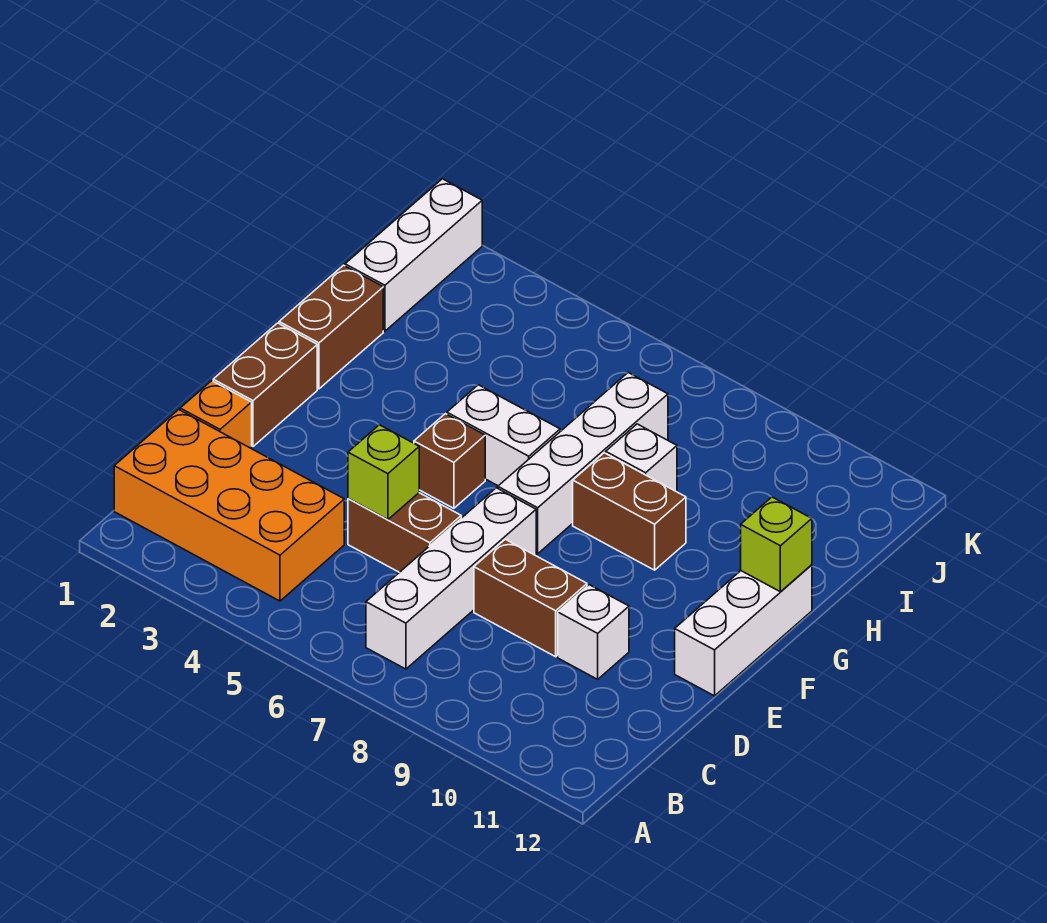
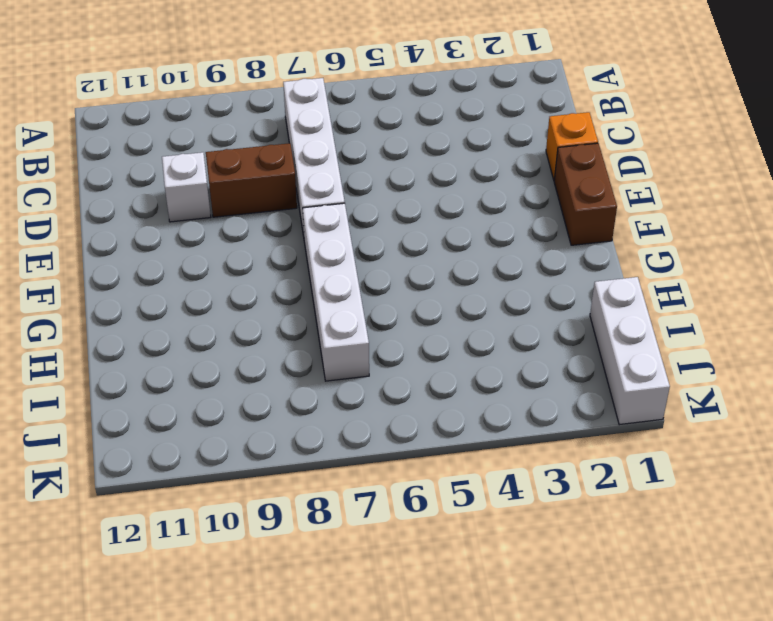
none -> orange brick B1:C4 level 1
none -> brown brick D5:D6 level 1
none -> white brick E12:G12 level 1

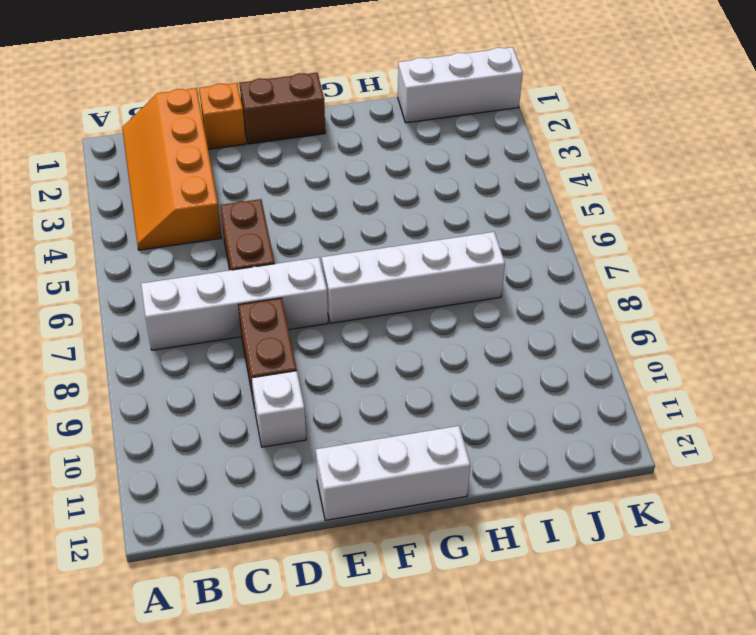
orange slope B1:C4 level 1 top C -> orange brick B1:C4 level 1
none -> brown brick F5 level 1
none -> brown brick G1:H1 level 1
none -> white brick G5:G6 level 1

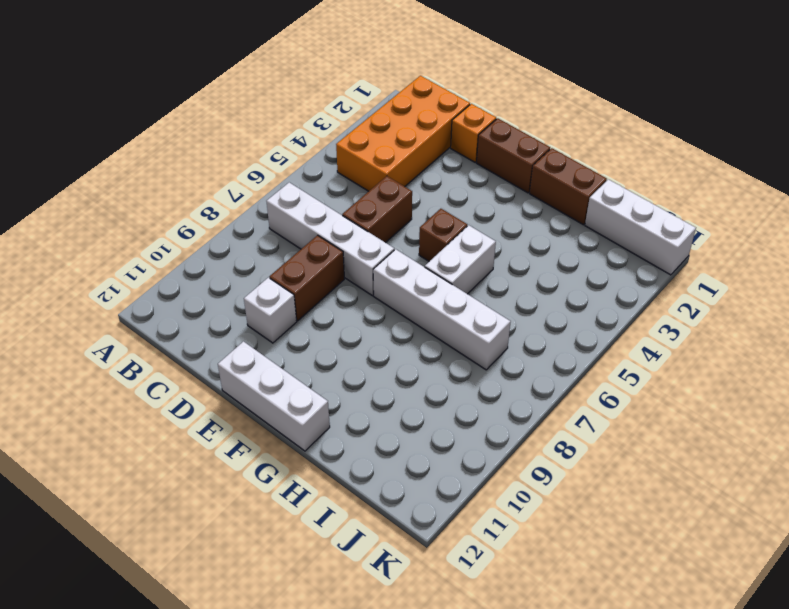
none -> brown brick G8:G9 level 1
none -> white brick H8 level 1
none -> lime brick D5 level 2

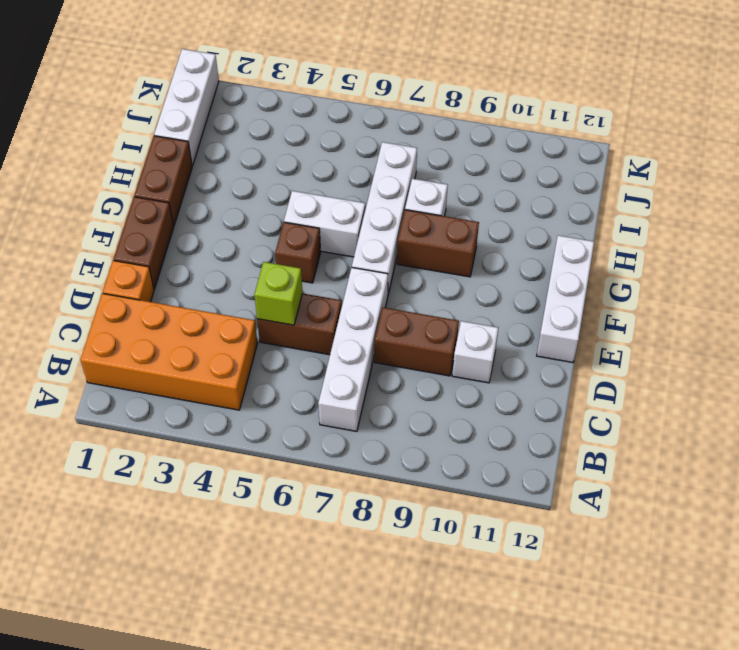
none -> lime brick G12 level 2

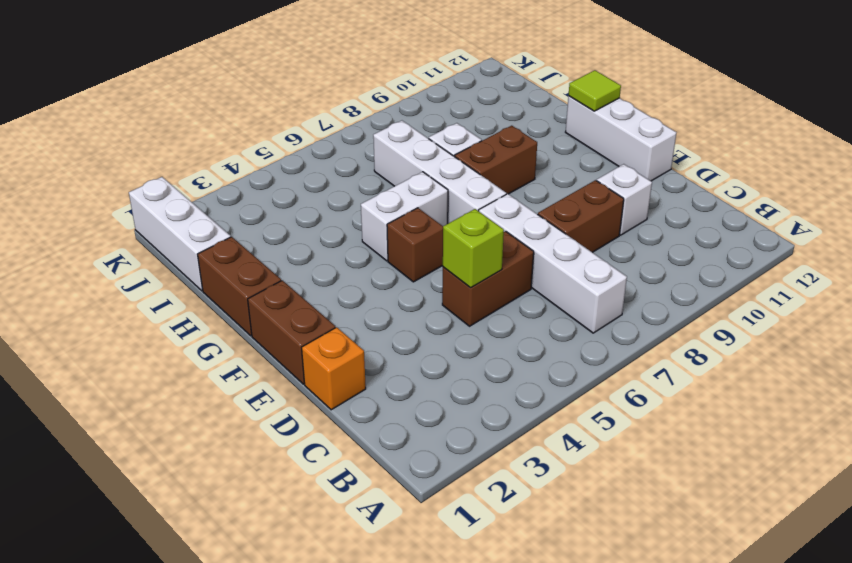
lime tile G12 level 2 -> lime brick G12 level 2
none -> orange brick B1:C4 level 1

